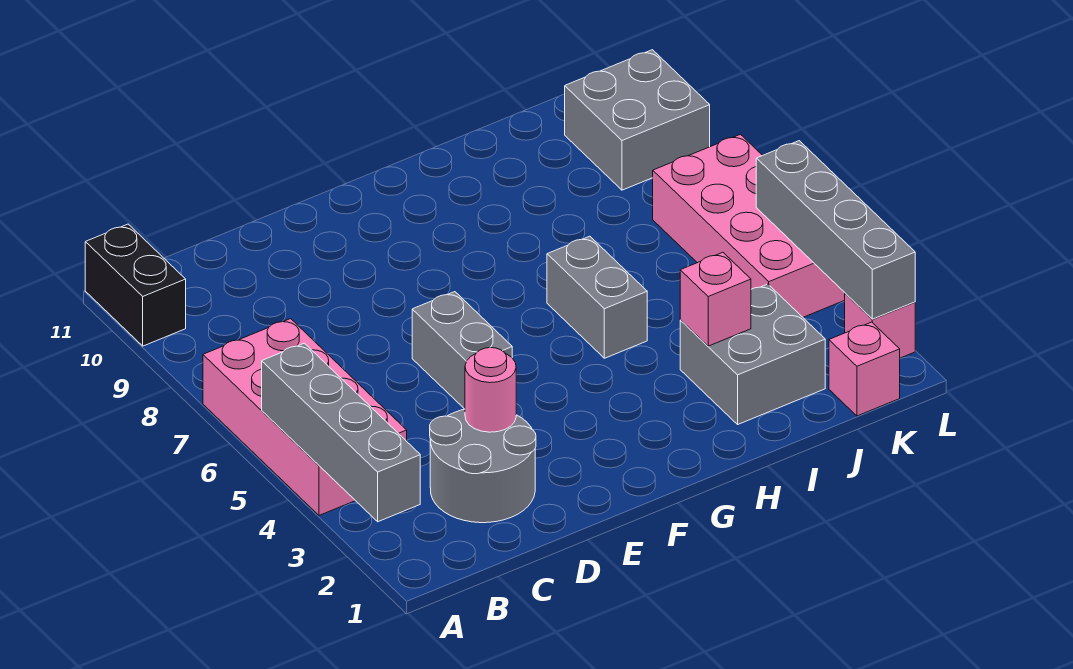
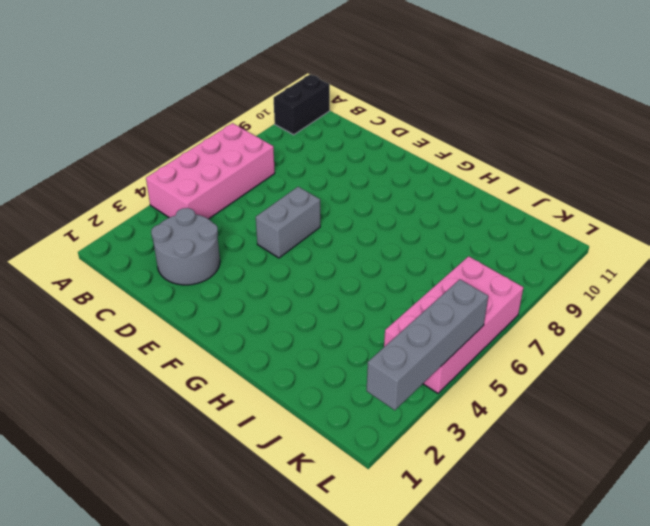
none -> grey brick H5:H6 level 1
none -> grey brick I2:J3 level 1
none -> pink brick K1 level 1

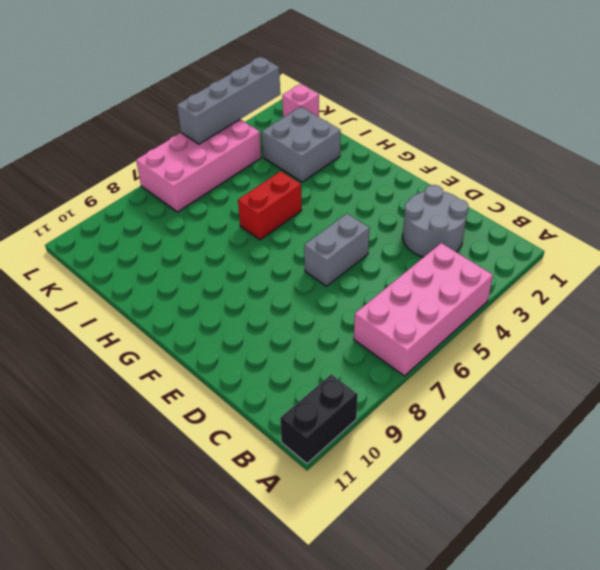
red brick H5:H6 level 1 -> grey brick H5:H6 level 1
none -> grey brick K9:L10 level 1
none -> pink brick L2 level 1
none -> grey brick A2:A5 level 2

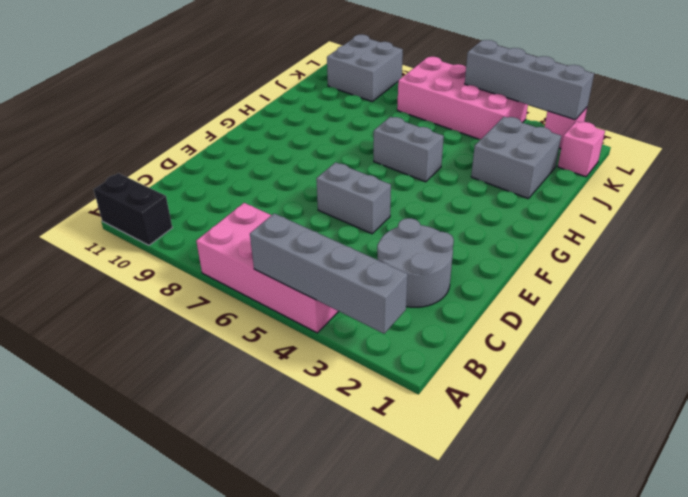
none -> pink round brick D3 level 2
none -> pink brick I3 level 2

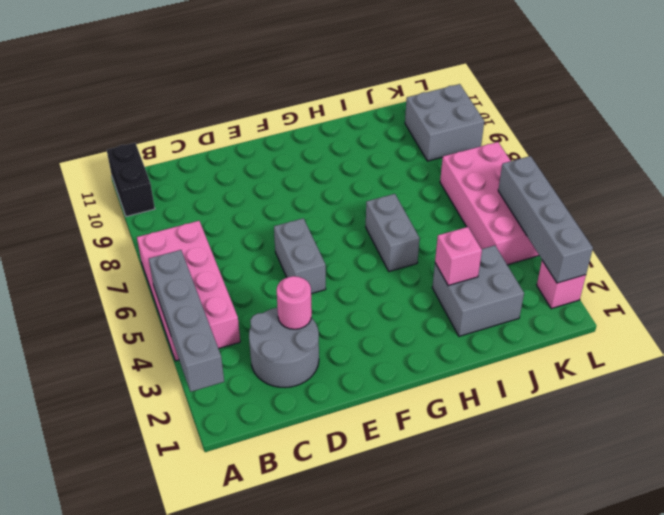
none -> pink brick K1 level 1

